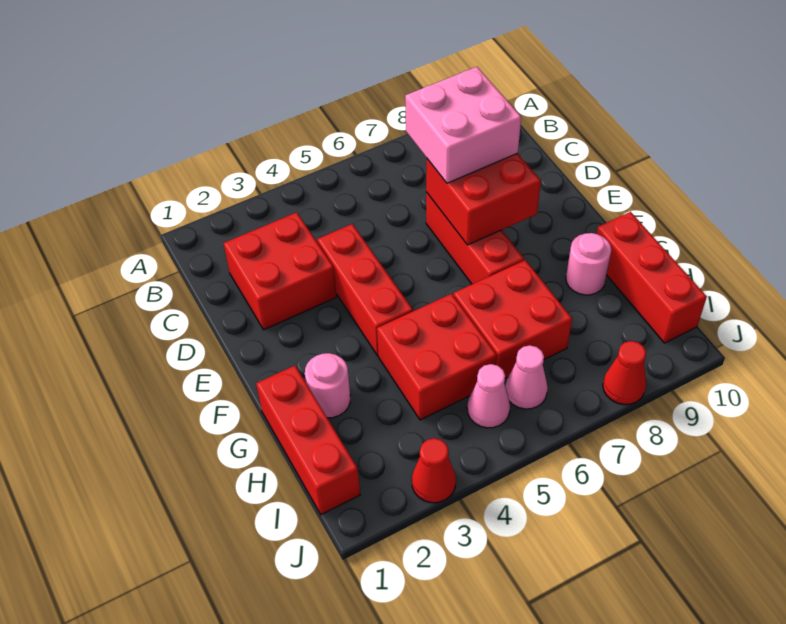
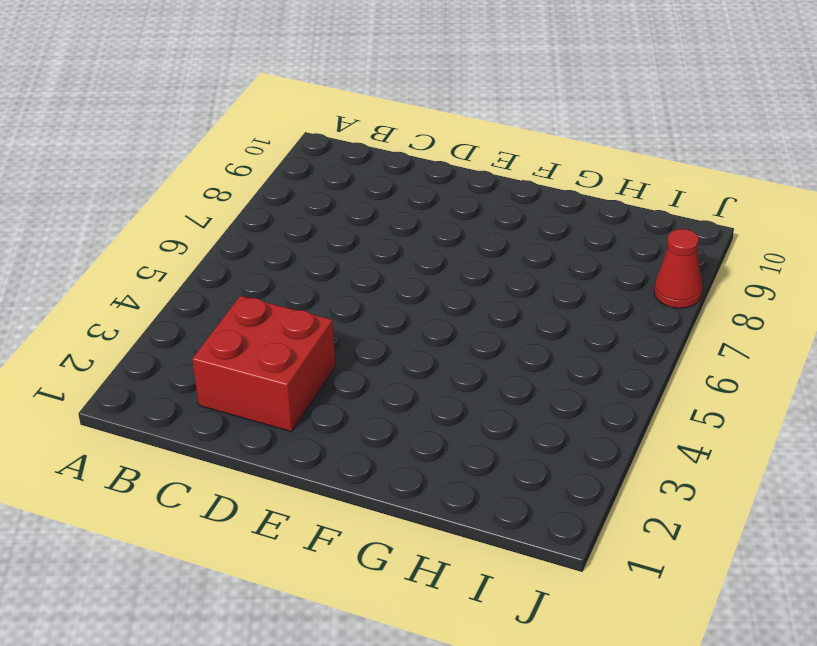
none -> red brick D4:F4 level 1
none -> red brick D7:F7 level 1
none -> red brick G1:I1 level 1

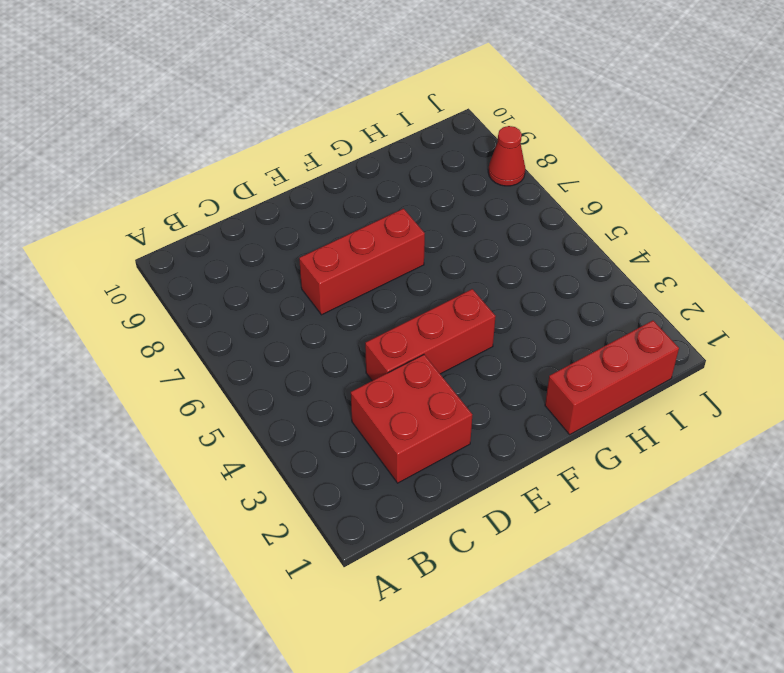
none -> pink round brick G2 level 1
none -> red brick G4:H5 level 1
none -> red brick G6:H7 level 1

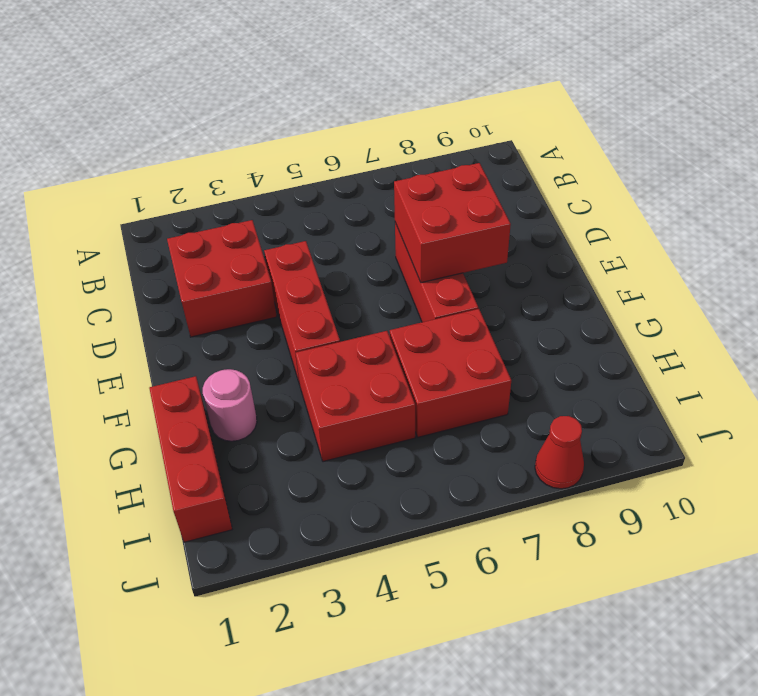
none -> pink round brick G9 level 1
none -> red brick G10:I10 level 1
none -> pink cone I5 level 1

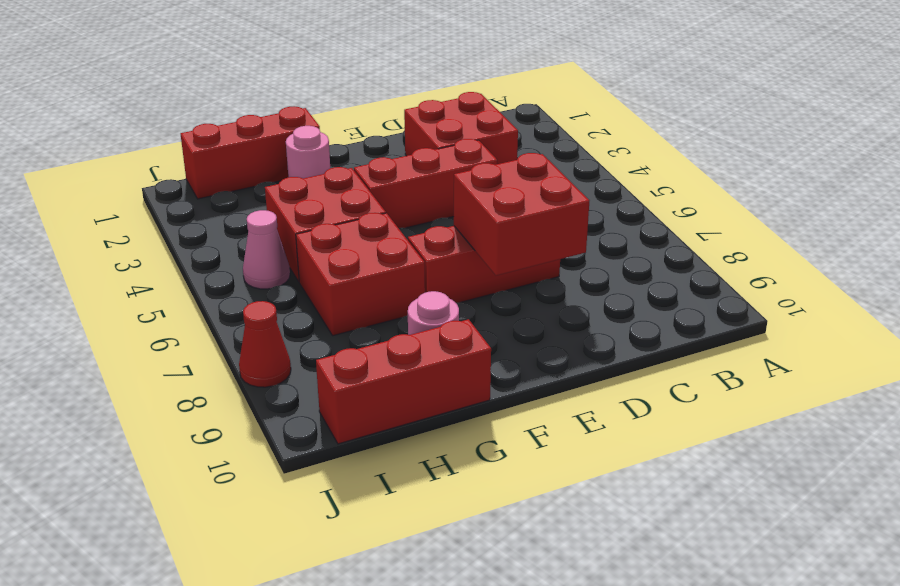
none -> pink cone I6 level 1
none -> red cone J3 level 1
none -> pink brick C7:D8 level 3

